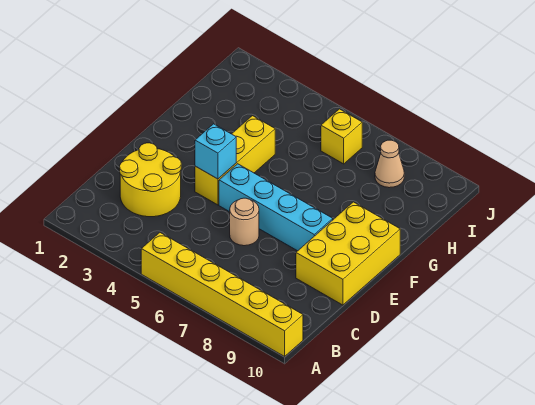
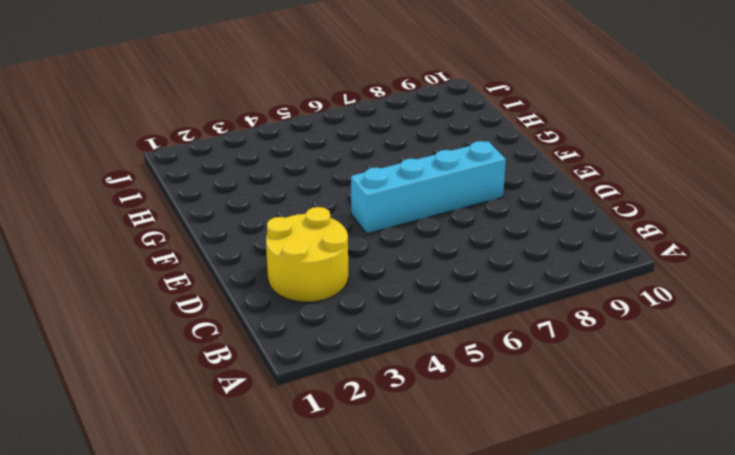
none -> yellow brick A5:A10 level 1
none -> tan round brick D6 level 1

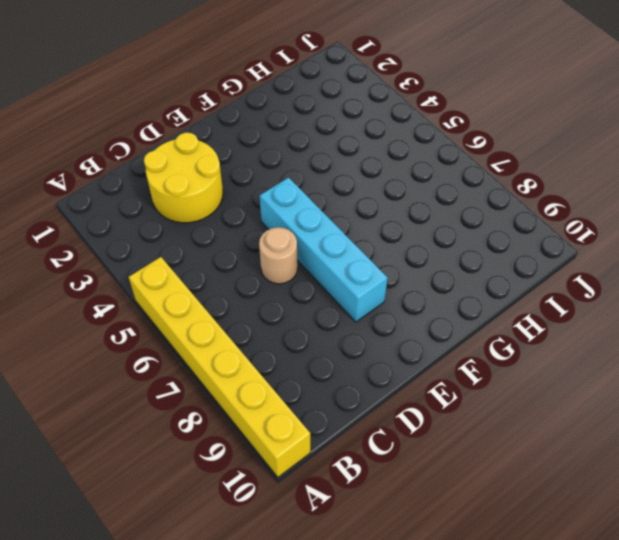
none -> yellow brick D9:F10 level 1
none -> yellow brick E4:G4 level 1

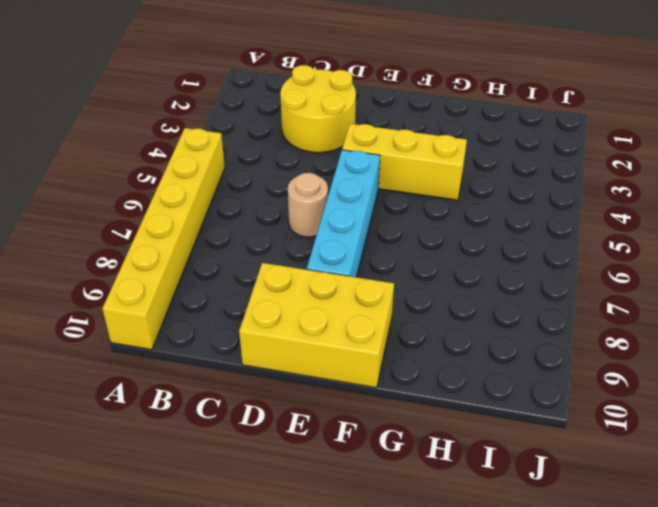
none -> yellow brick I6 level 1
none -> tan cone I8 level 1

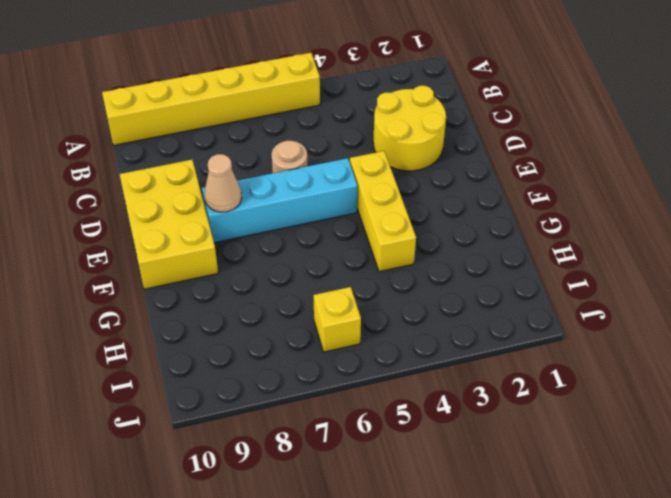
tan cone E8 level 2 -> tan cone I8 level 1
none -> cyan brick E4 level 2

